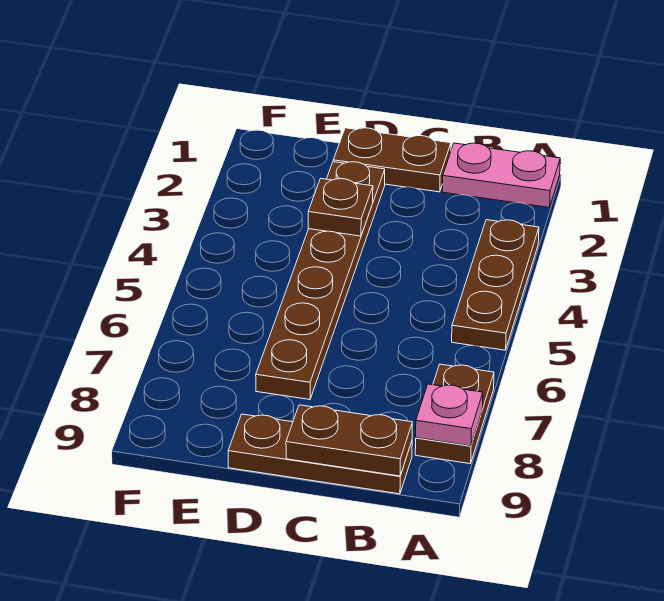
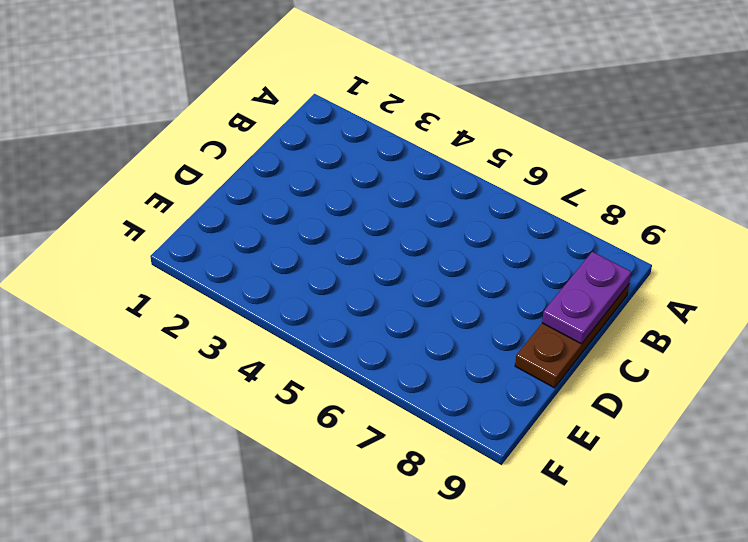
purple plate B9:C9 level 2 -> brown plate B9:C9 level 2
none -> pink plate A1:B1 level 1
none -> brown plate A3:A5 level 1

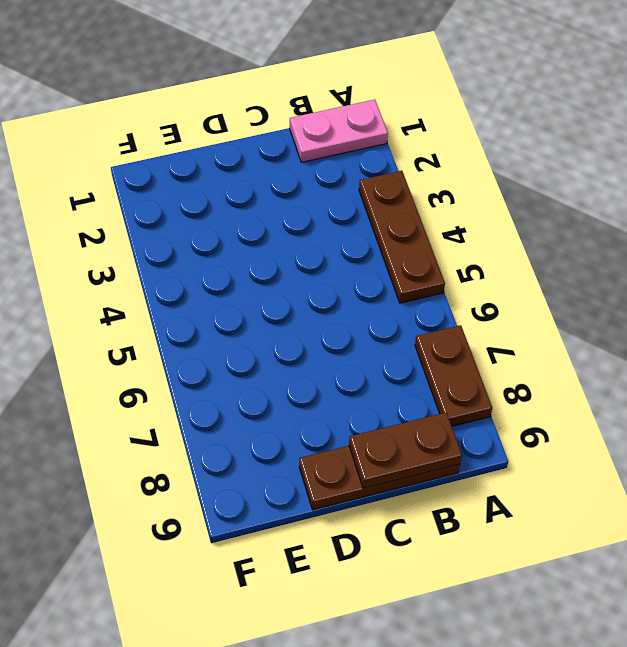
none -> brown plate C1:D1 level 1
none -> brown plate D2:D7 level 1

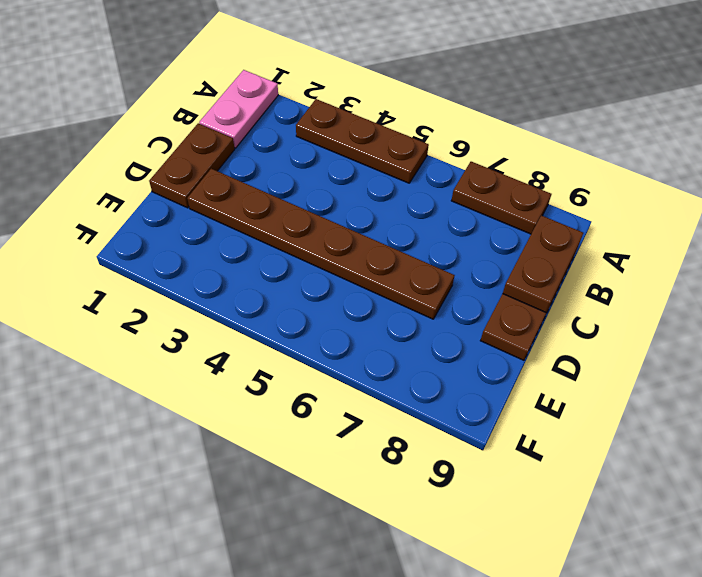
none -> pink plate A8 level 2
none -> brown plate D3 level 2

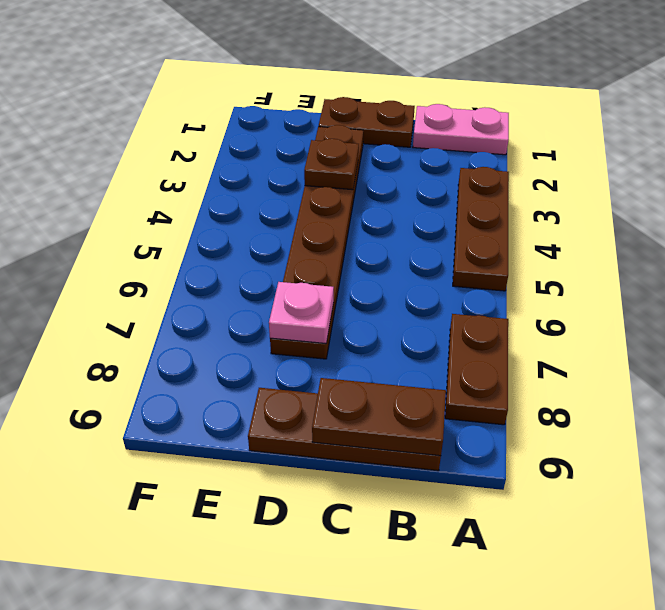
pink plate D7 level 2 -> pink plate A8 level 2

